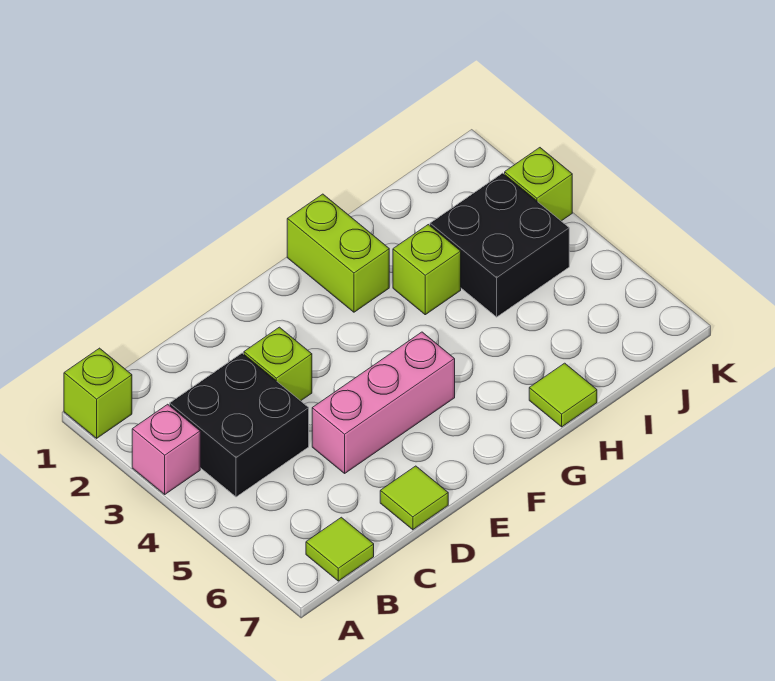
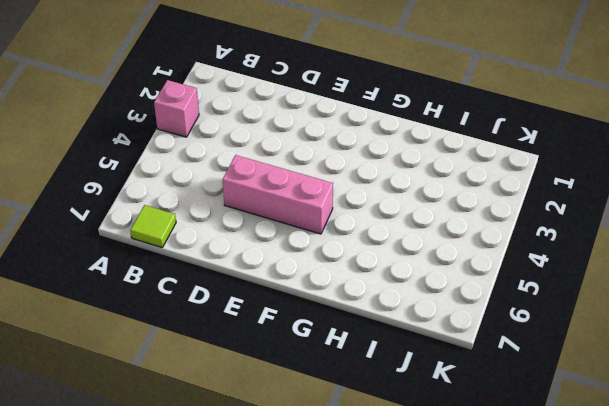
none -> lime brick A1 level 1
none -> black brick B3:C4 level 1
none -> lime brick D3 level 1

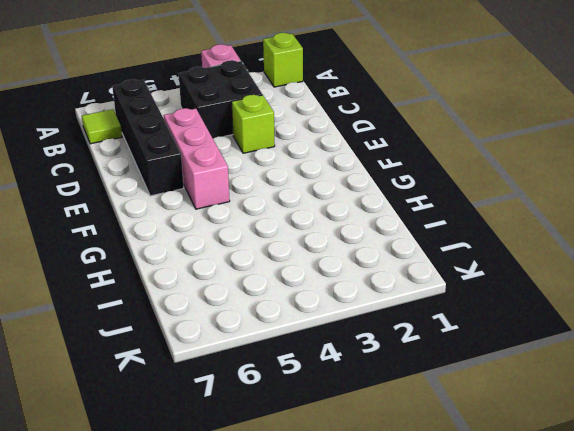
black brick B6:E6 level 1 -> none
none -> lime tile D7 level 1
none -> lime brick G1:G2 level 1
none -> lime brick H3 level 1

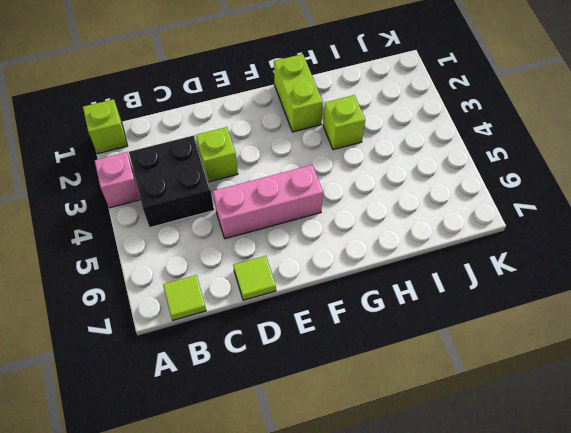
none -> lime tile H7 level 1
none -> black brick I3:J4 level 1
none -> lime brick K3 level 1

